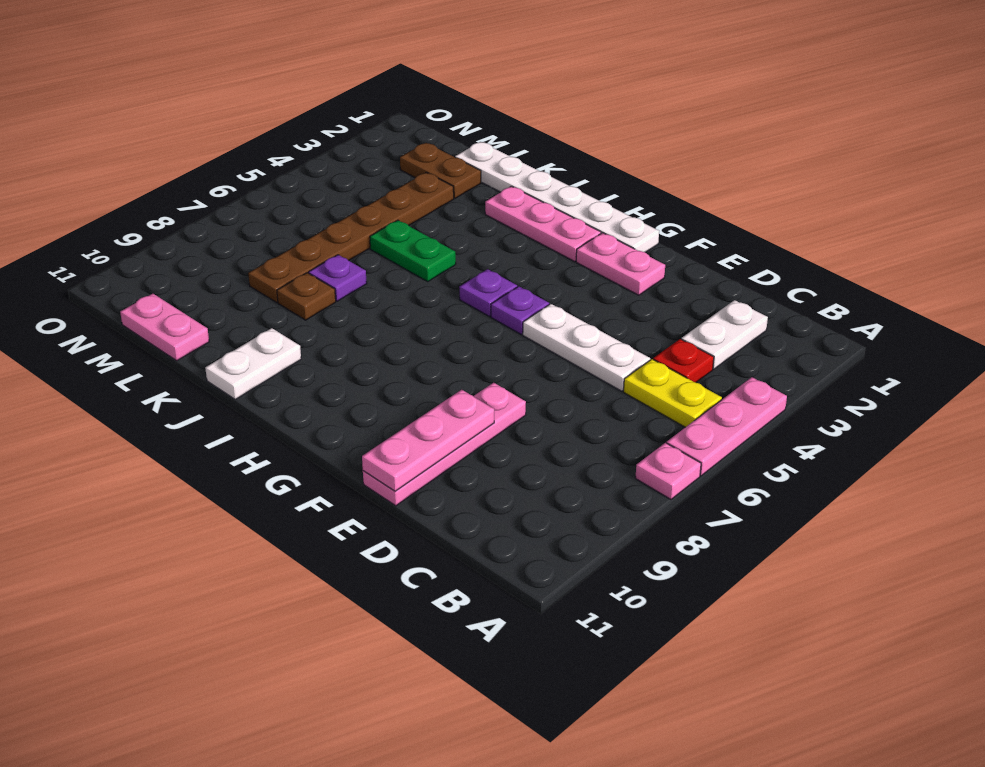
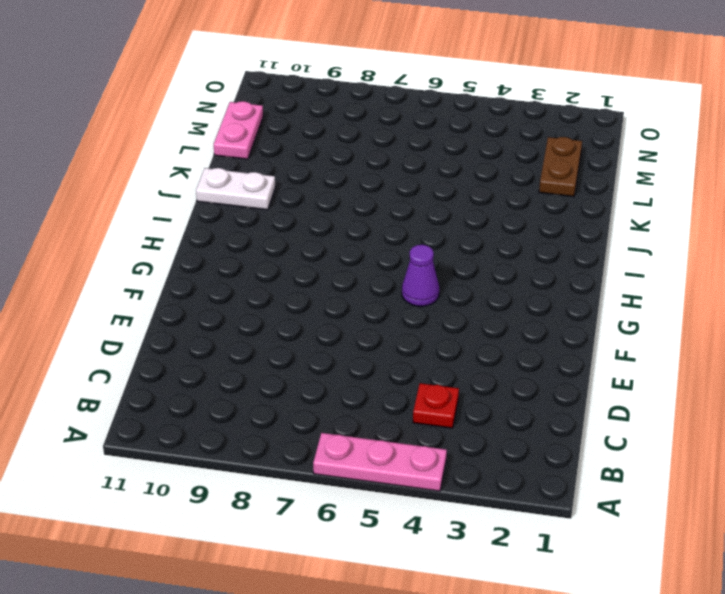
purple cone G5 level 1 -> purple plate G5 level 1
none -> pink plate A7 level 1
none -> yellow plate B5:C5 level 1
none -> white plate C2:C3 level 1

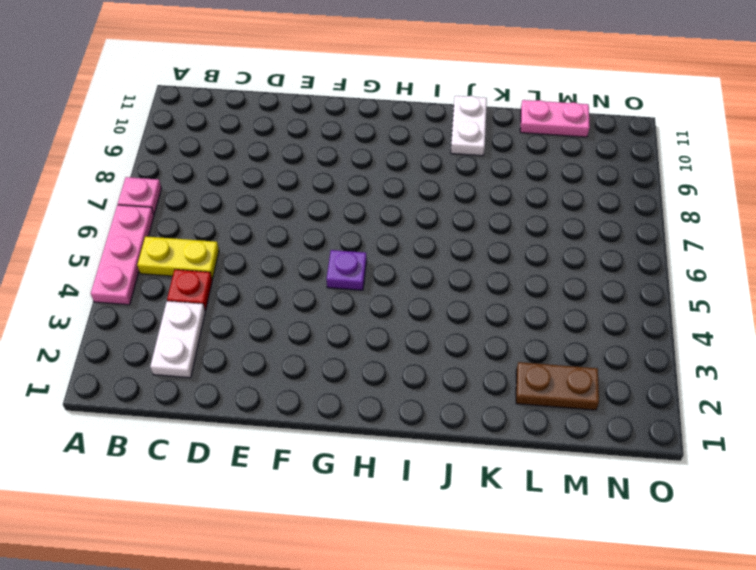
none -> white plate D5:F5 level 1
none -> pink plate E8:E11 level 1
none -> pink plate F2:G2 level 1

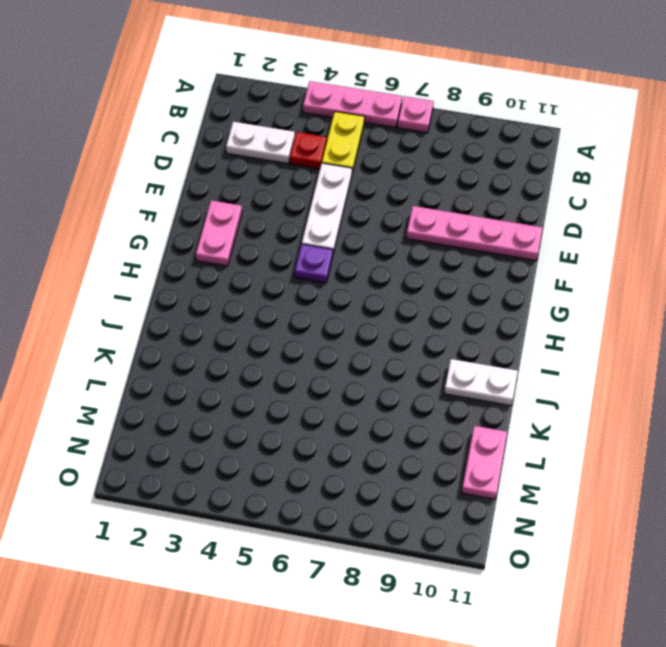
none -> white plate G1:L1 level 1
none -> pink plate H2:J2 level 1
none -> purple plate H5 level 1

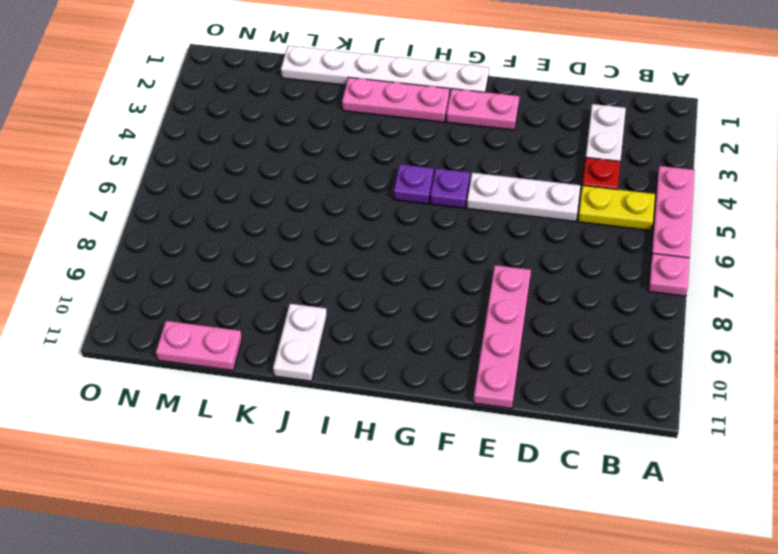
none -> green plate J5:K5 level 1
none -> purple plate K7 level 1
none -> brown plate K8 level 1

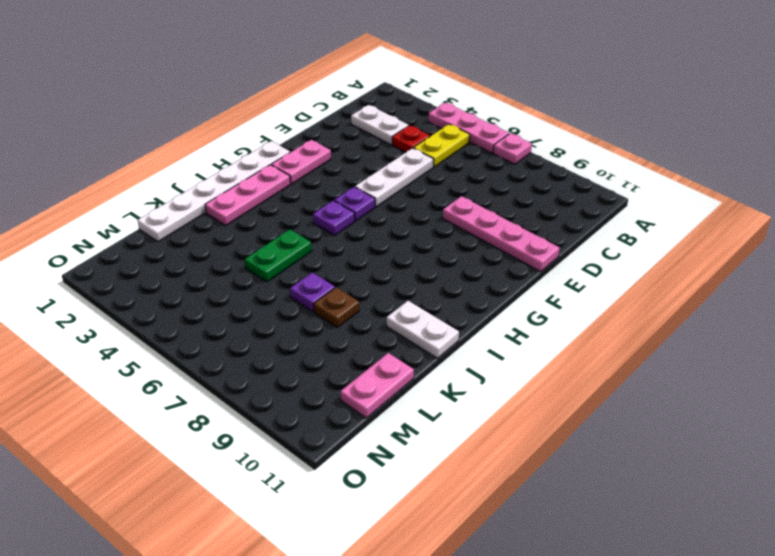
none -> brown plate L2:M2 level 1
none -> brown plate L3:L8 level 1
none -> pink plate E9:E11 level 2

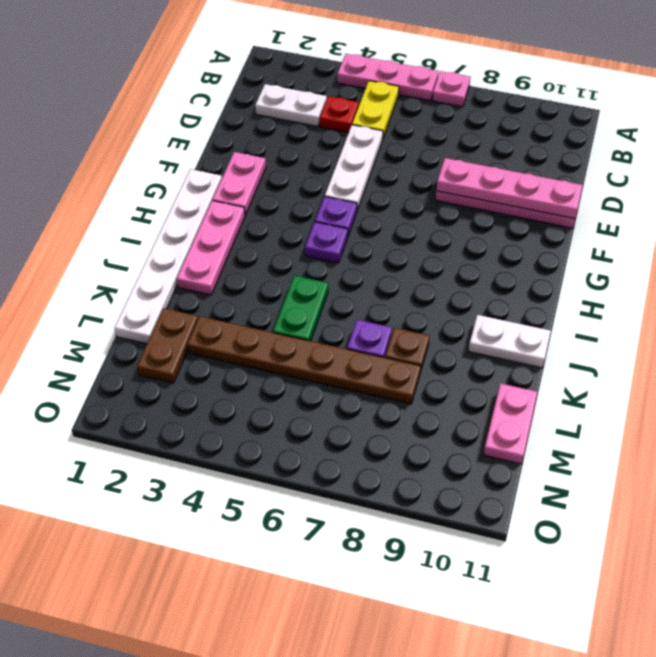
pink plate E8:E11 level 2 -> pink plate E9:E11 level 2

